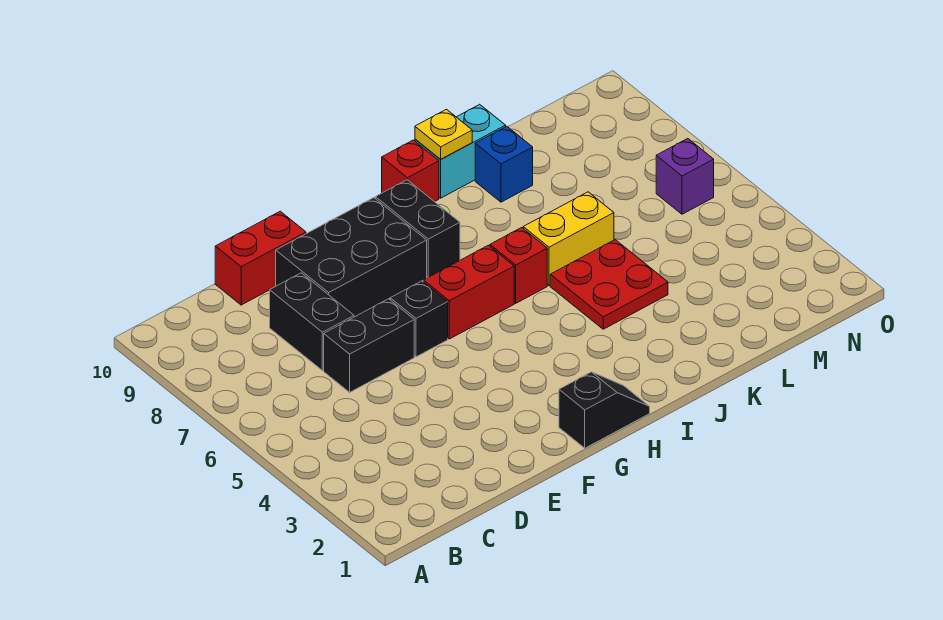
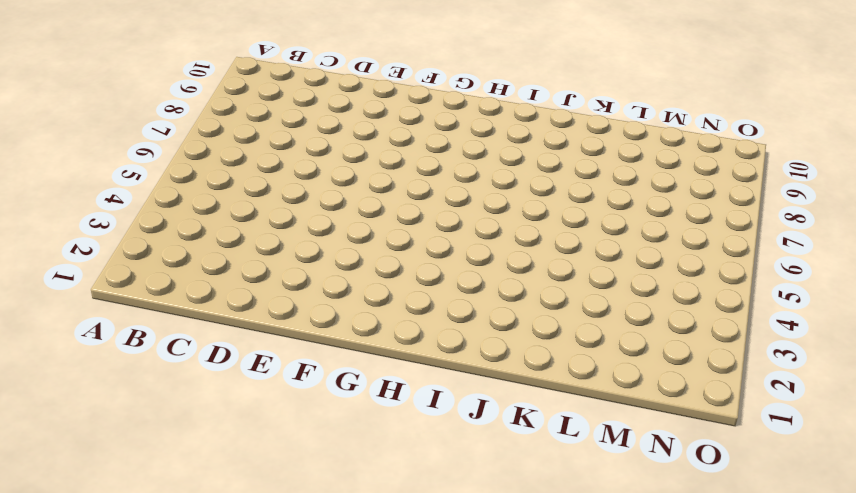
none -> black brick D6:E6 level 1
none -> black brick D7:D8 level 1
none -> red brick D10:E10 level 1

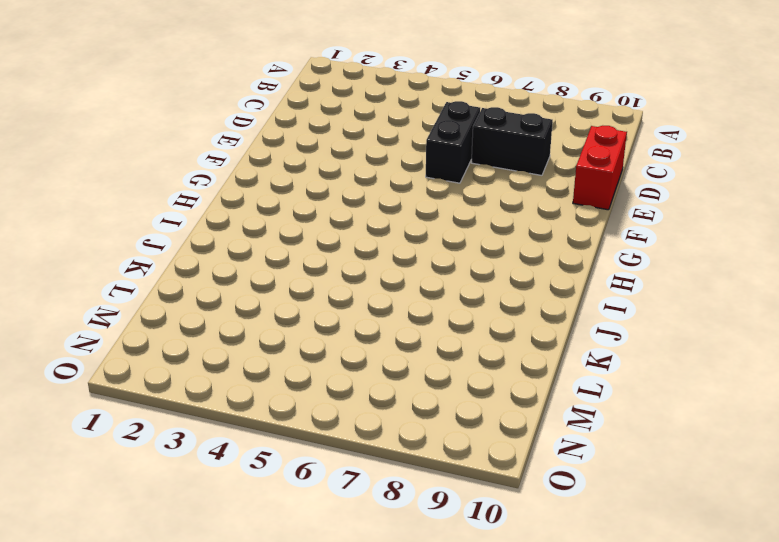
none -> black brick E8:G9 level 1
none -> black brick F6 level 1
none -> black slope G1:H1 level 1 top G

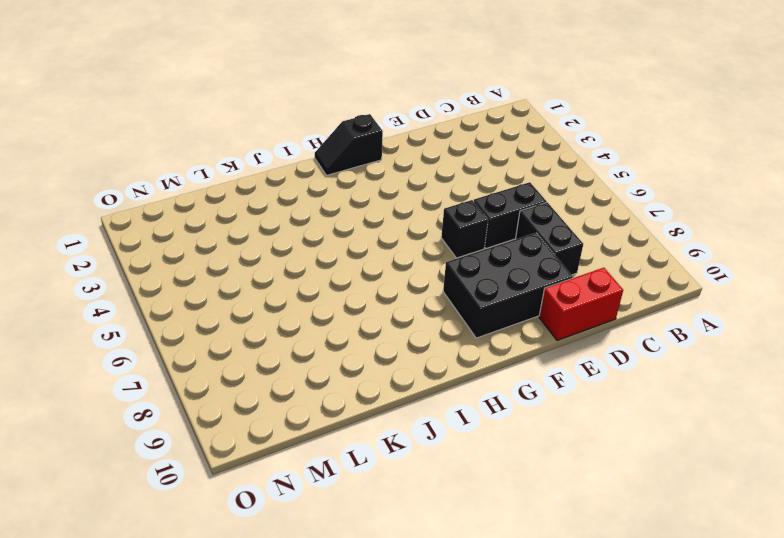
none -> red brick G6:H6 level 1
none -> black brick H8:H9 level 1
none -> red brick I6 level 1

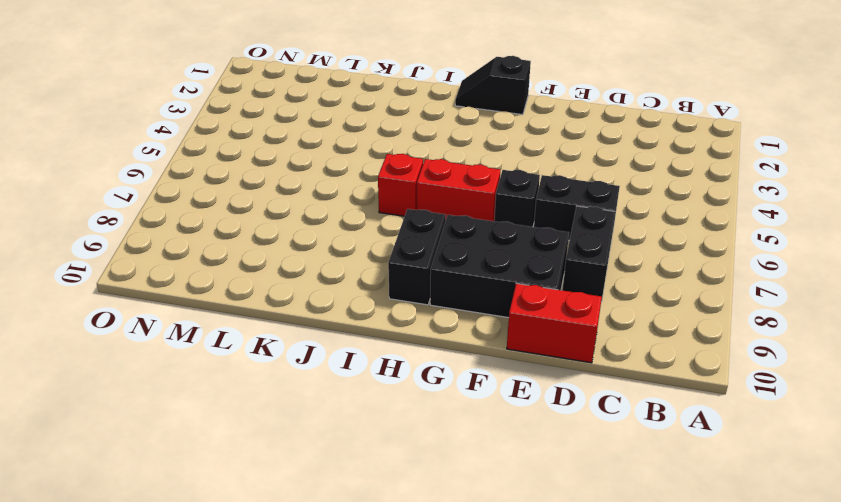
none -> red brick I10 level 1
none -> red plate J4:K5 level 1
none -> yellow brick J6:K6 level 1

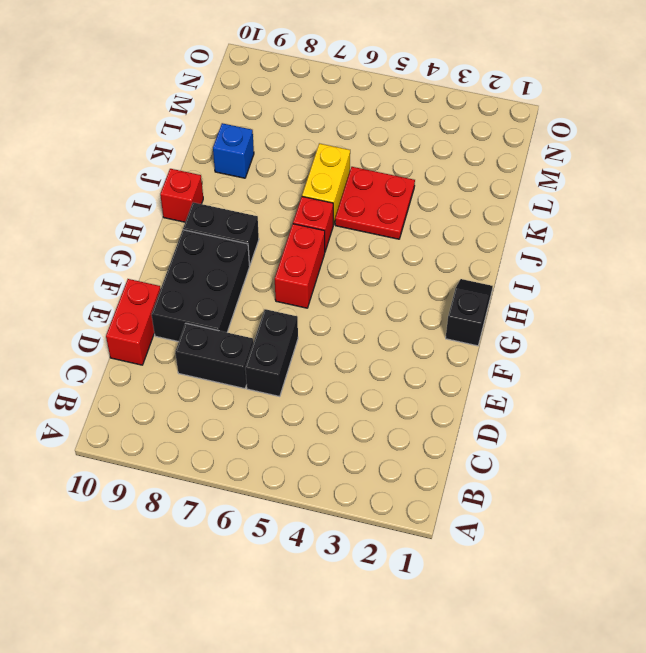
none -> black brick F6 level 1
none -> cyan brick J10:K10 level 1
none -> purple brick N6 level 1

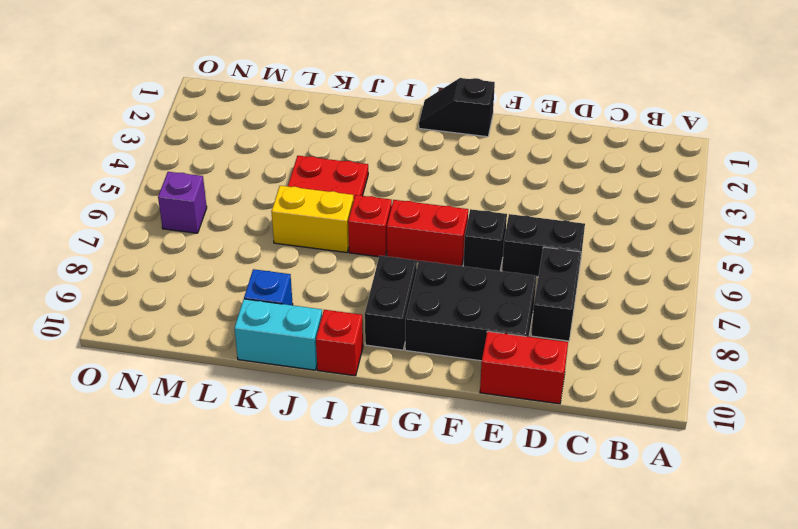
none -> yellow plate J10 level 2

